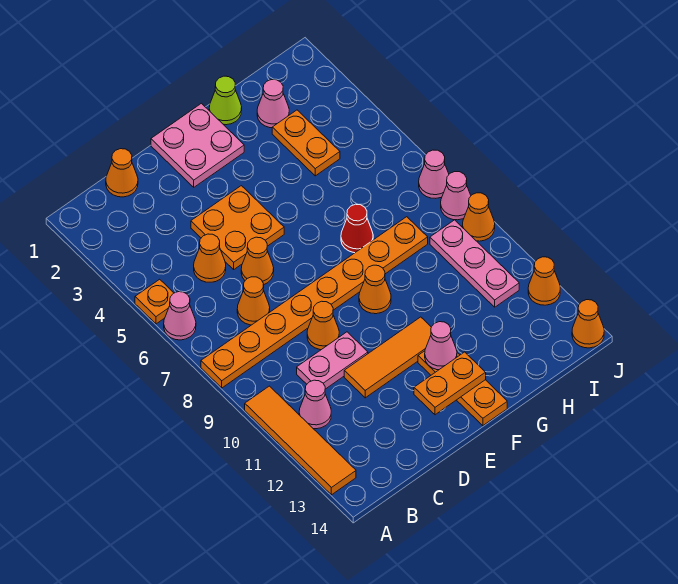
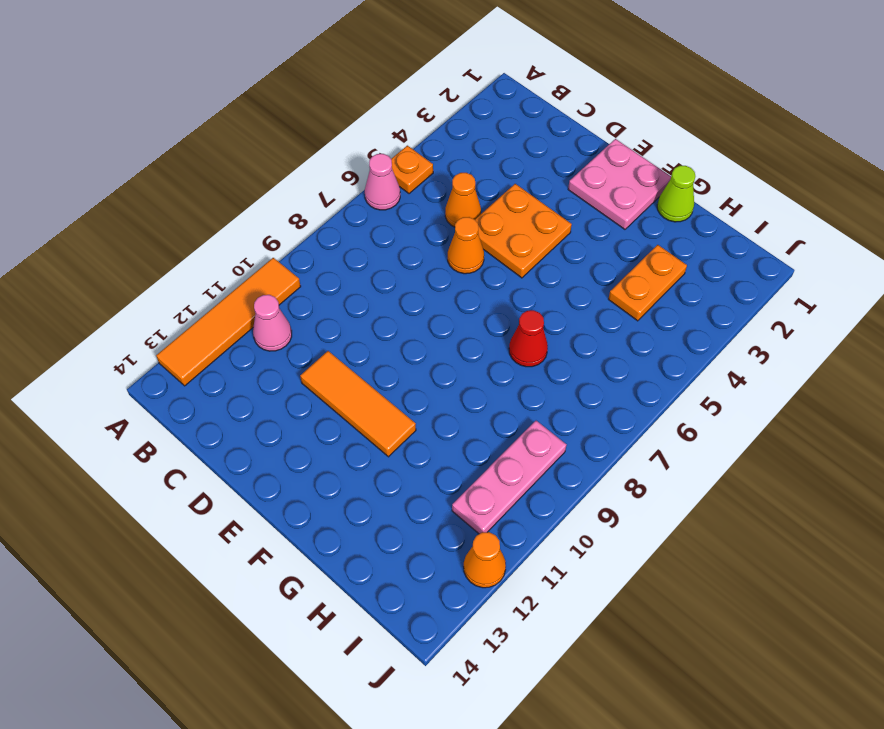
none -> orange plate A8:H8 level 1
none -> orange cone C1 level 1
none -> orange cone C7 level 1

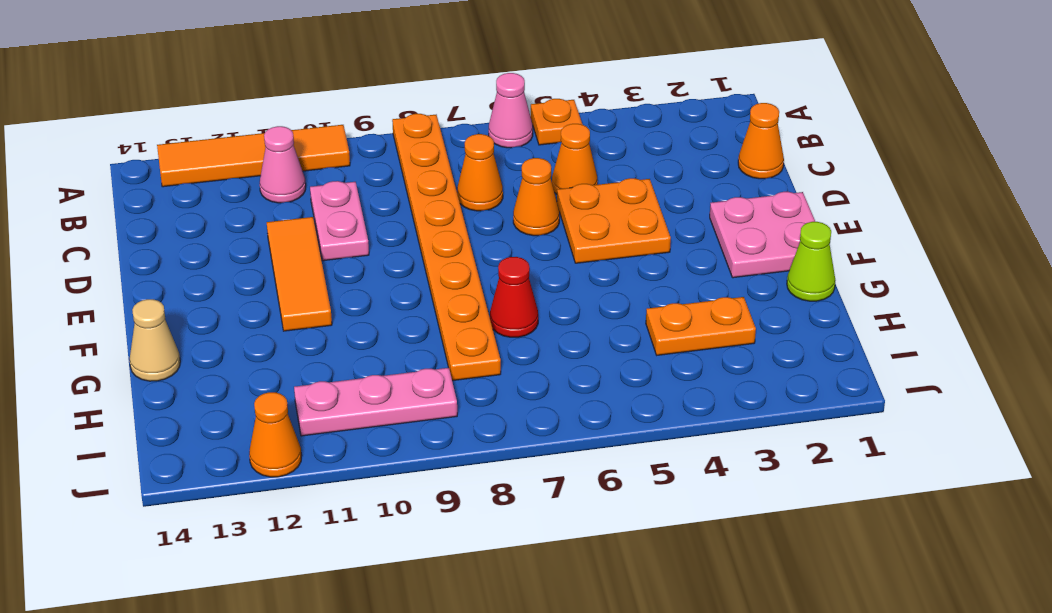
tan cone G14 level 1 -> none
none -> orange cone D9 level 1
none -> orange cone F9 level 1
none -> orange plate F12:F14 level 1

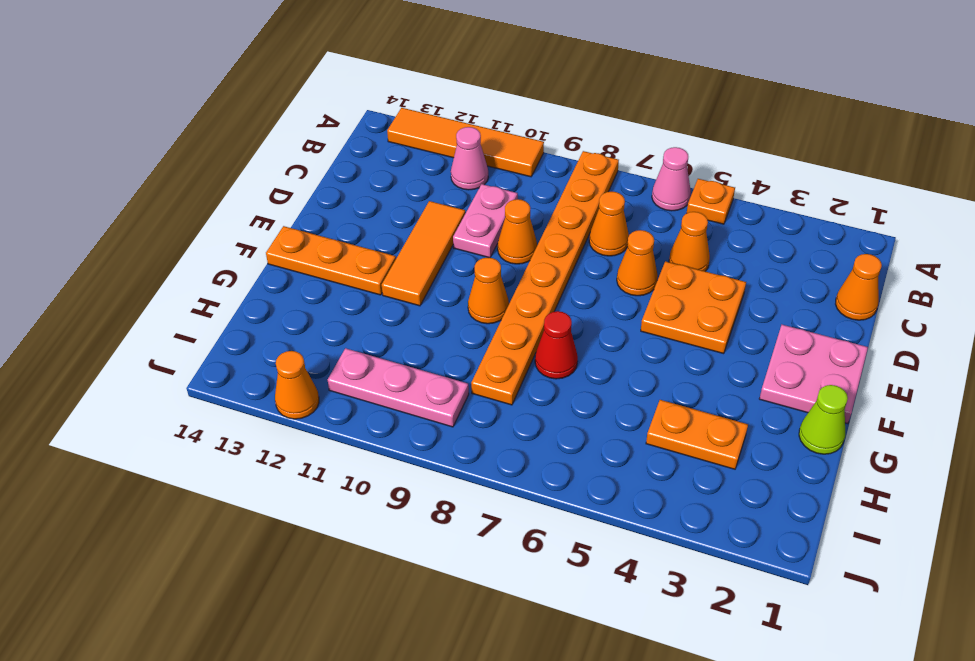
none -> pink cone H2 level 1
none -> pink cone J7 level 1
none -> pink cone J8 level 1

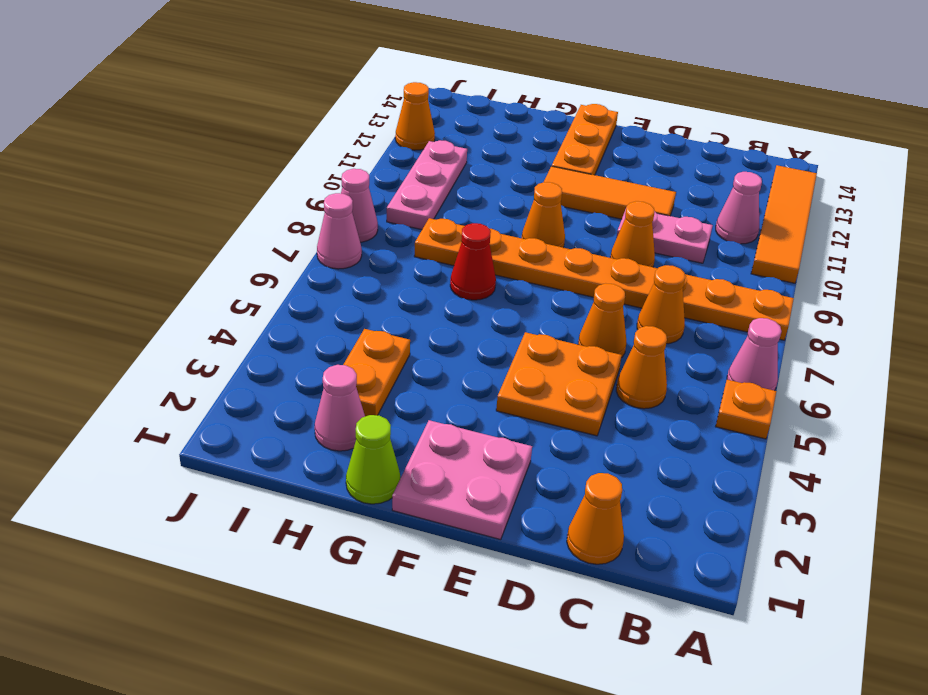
none -> orange cone J9 level 1
none -> orange cone J14 level 1
none -> orange plate E13:F13 level 2

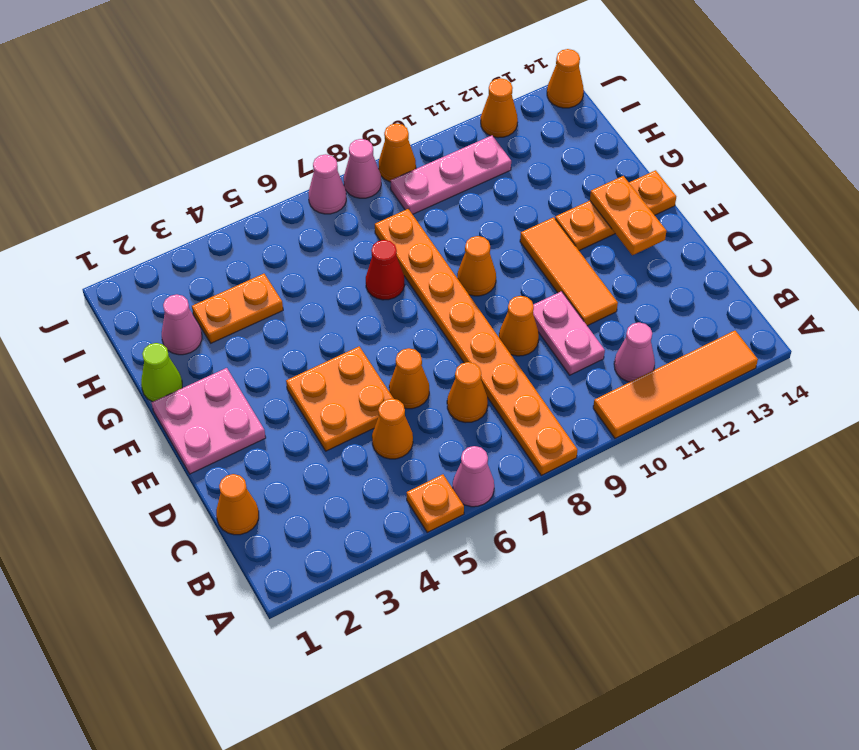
none -> pink cone F12 level 2

